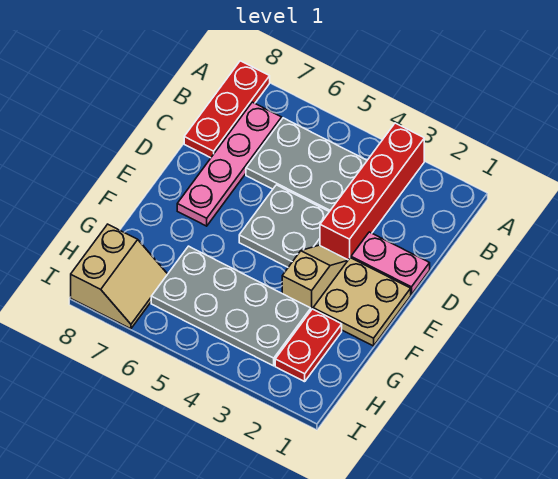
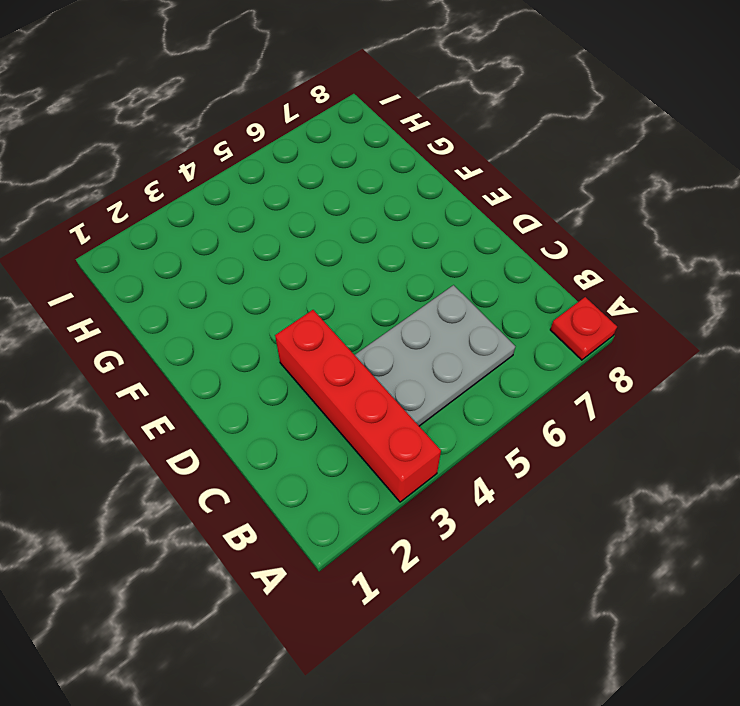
red plate A8 level 1 -> red plate A8:C8 level 1
none -> pink plate B7:E7 level 1
none -> pink plate D1:D2 level 1

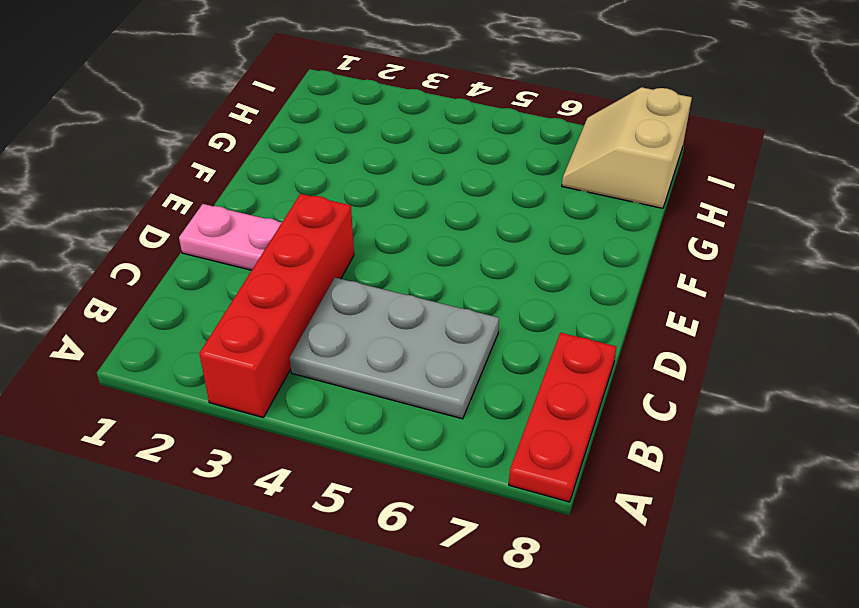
none -> pink plate B7:E7 level 1
none -> grey plate D4:E5 level 1

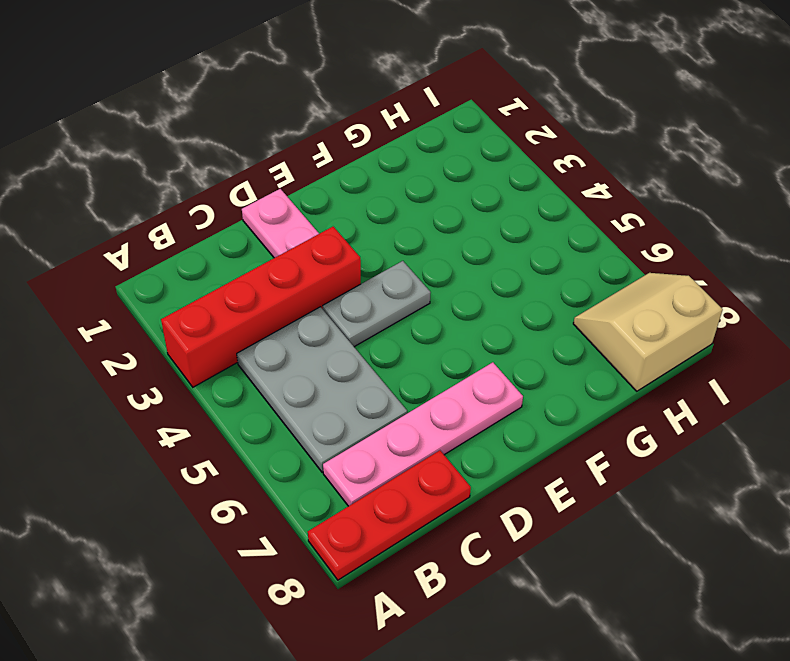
grey plate D4:E4 level 1 -> grey plate D4:E5 level 1
none -> tan plate E1:F2 level 1
none -> tan slope E3:F3 level 1 top F

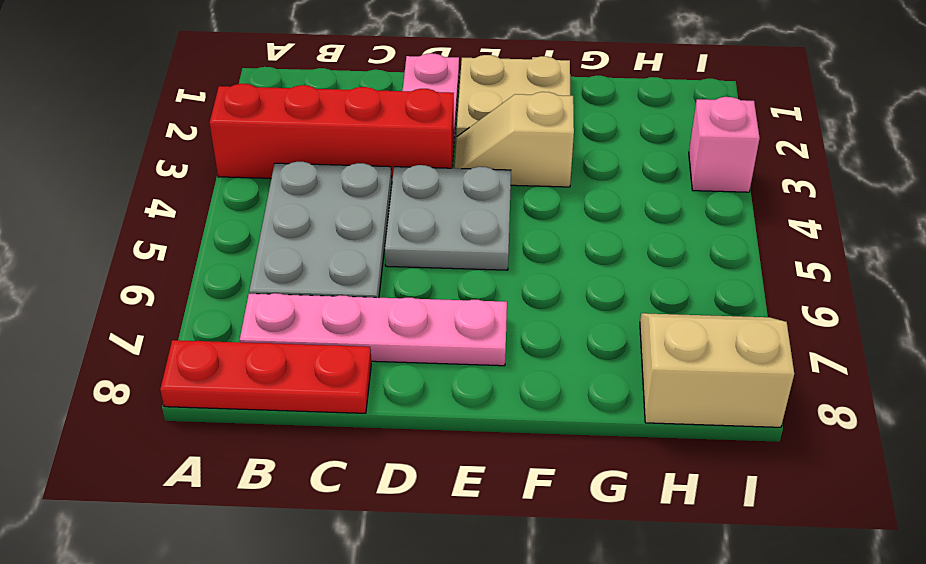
pink brick I3 level 1 -> none
none -> red plate G2:H2 level 1
none -> grey plate G3:H6 level 1

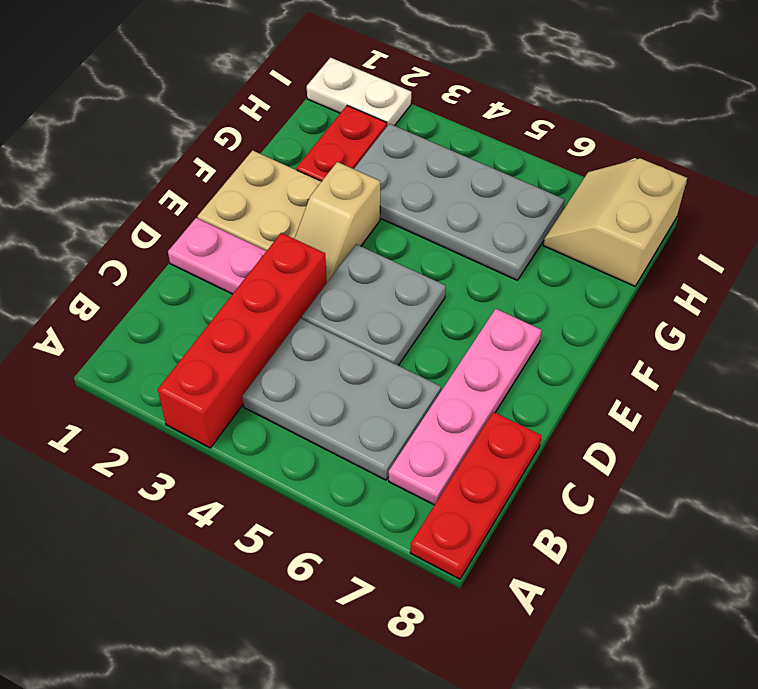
white plate I1:I2 level 1 -> none

